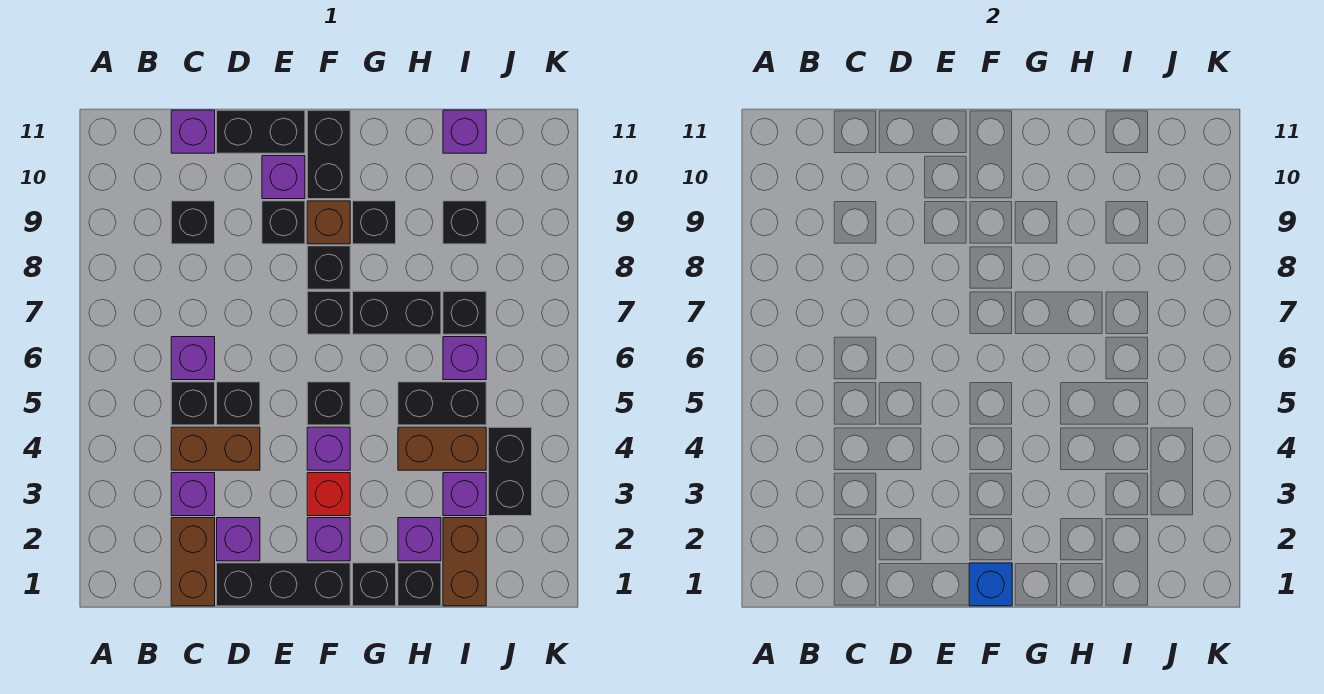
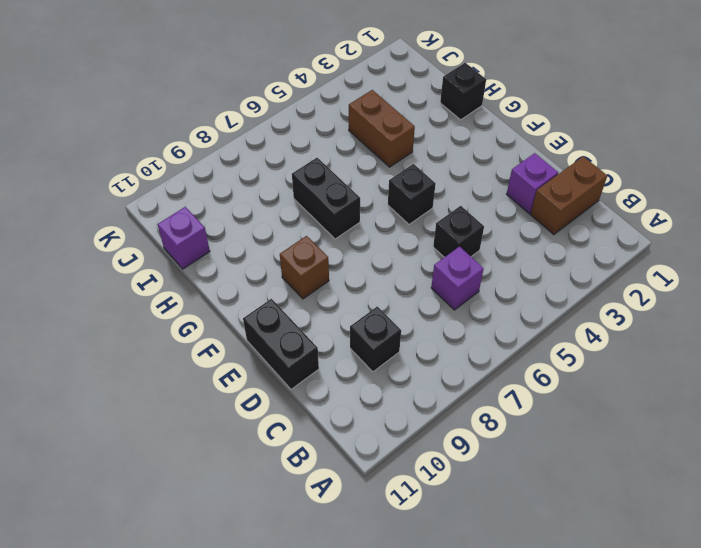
none -> purple brick C3 level 1
none -> brown brick C4:D4 level 1
none -> black brick C5 level 1
none -> purple brick C11 level 1

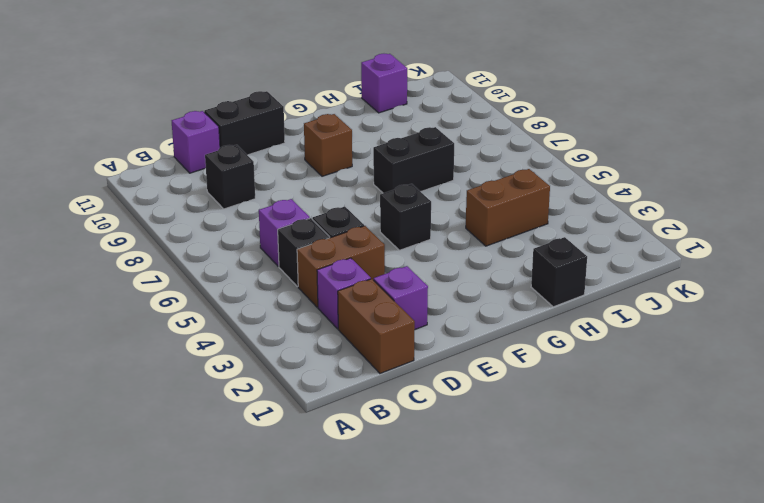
none -> black brick D1:F1 level 1
none -> black brick E9 level 1
none -> purple brick E10 level 1
none -> purple brick F2 level 1

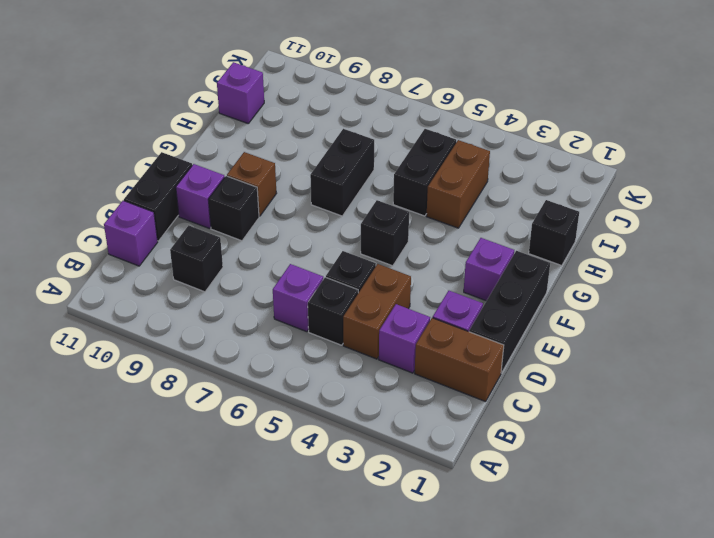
none -> red brick F3 level 1
none -> purple brick F4 level 1
none -> black brick F7 level 1
none -> black brick F8 level 1

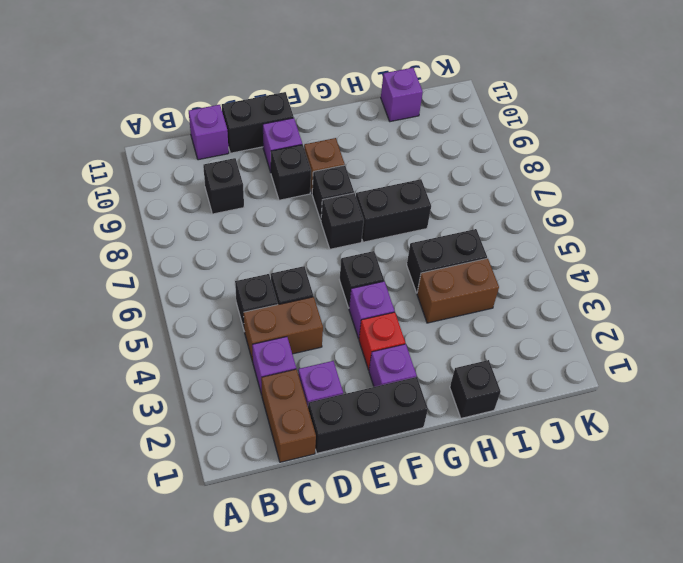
none -> purple brick C6 level 1
none -> black brick F10:F11 level 1
none -> black brick G1 level 1
none -> black brick G9 level 1

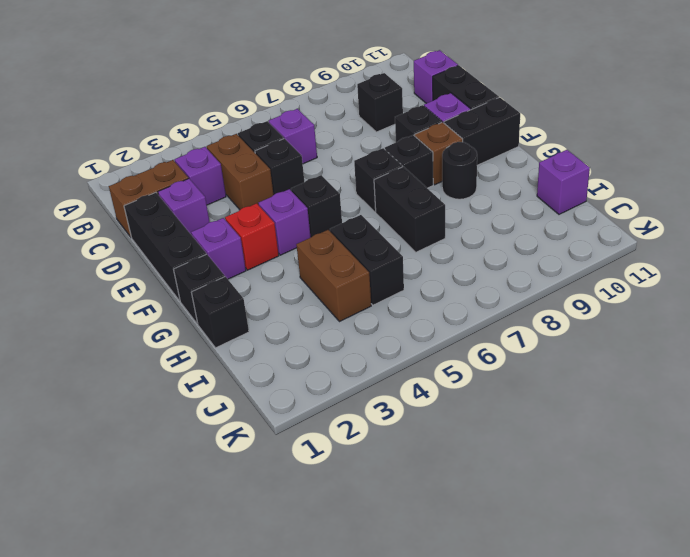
black round brick G9 level 1 -> black brick G9 level 1
none -> purple brick H2 level 1
none -> brown brick I1:I2 level 1
none -> purple brick I3 level 1
none -> purple brick I6 level 1

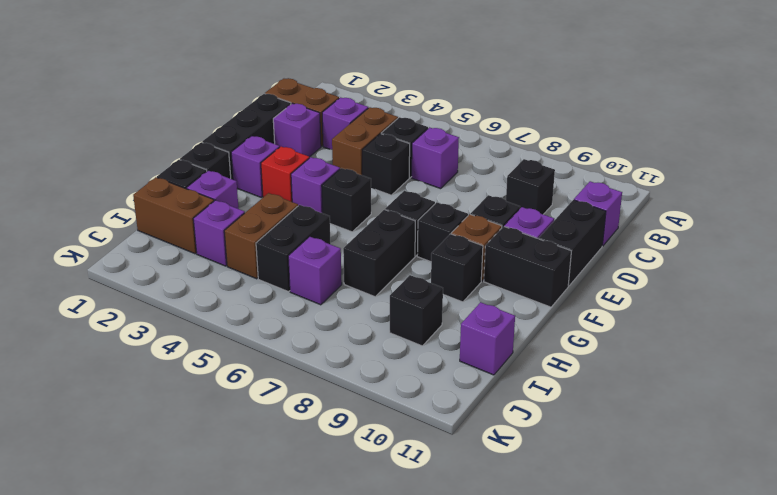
none -> black brick I7 level 1
none -> black brick J3:J4 level 1
none -> blue brick F1 level 2

